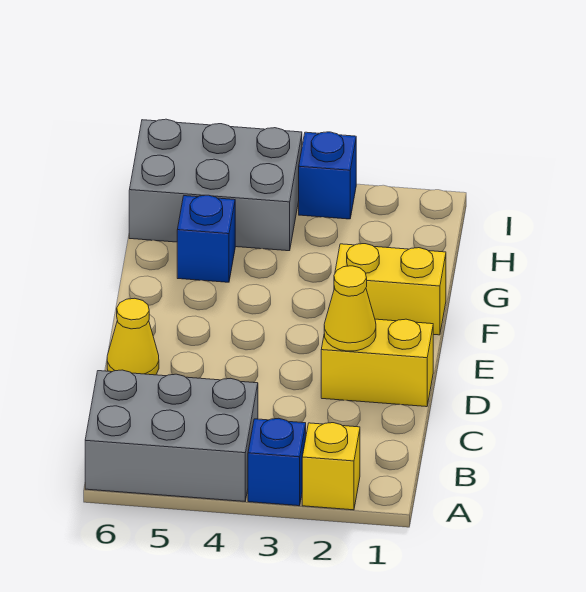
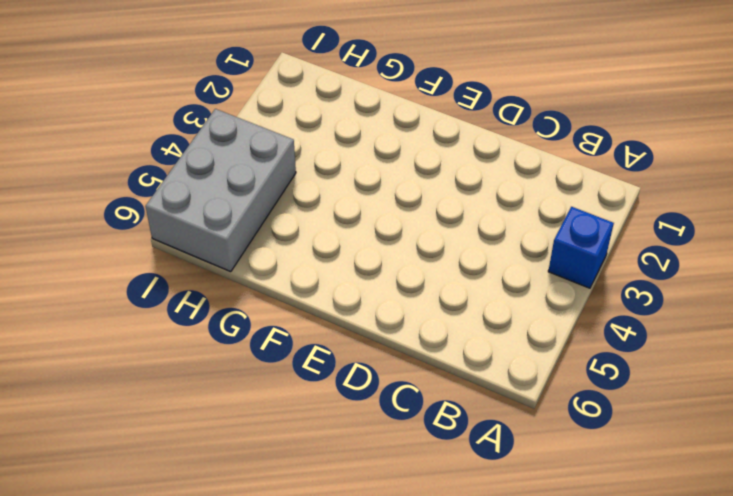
none -> yellow brick A2 level 1
none -> grey brick A4:B6 level 1

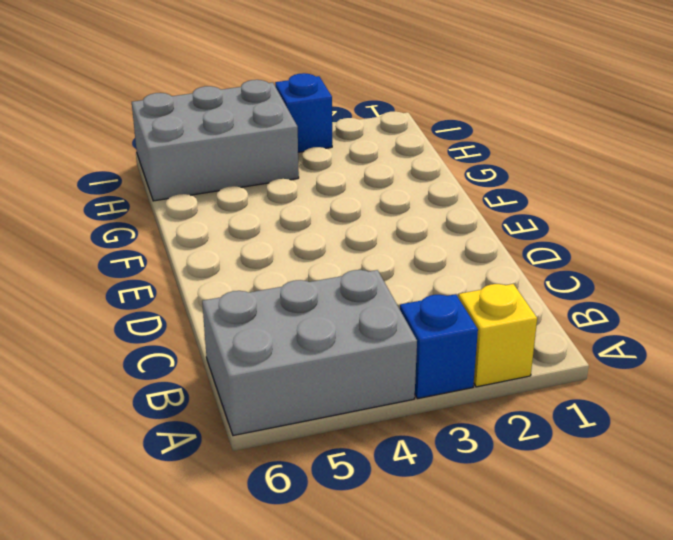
none -> yellow brick D1:D2 level 1
none -> yellow cone D6 level 1

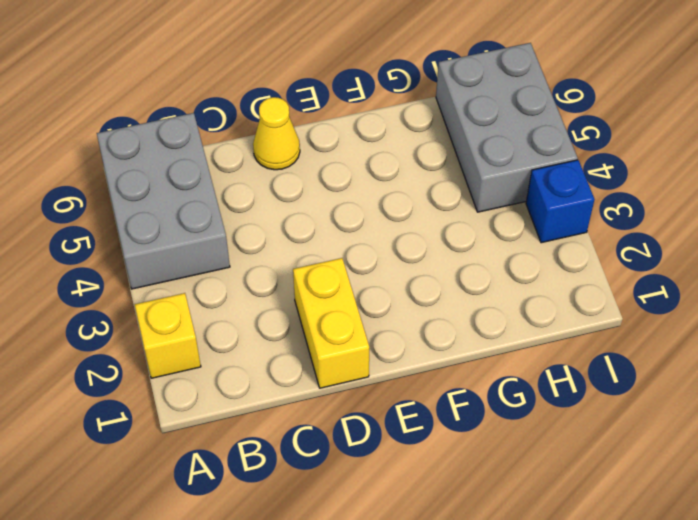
none -> blue brick A3 level 1
none -> yellow brick F1:F2 level 1

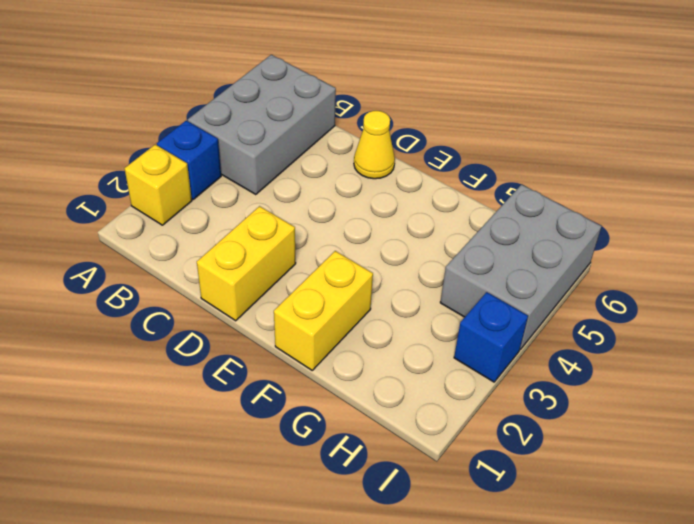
none -> blue brick G5 level 1
none -> yellow cone D2 level 2

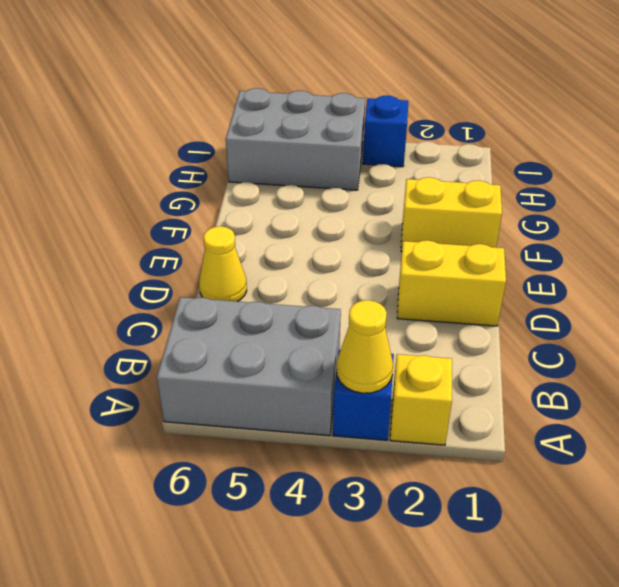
yellow cone A3 level 2 -> yellow cone D2 level 2
none -> blue brick G5 level 1

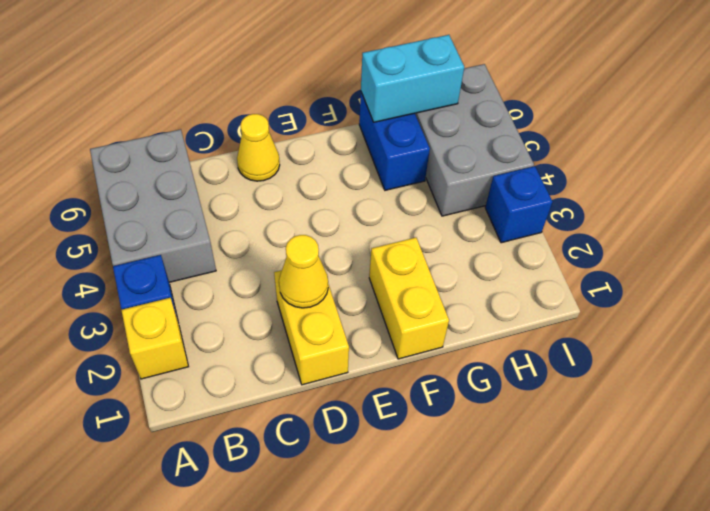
blue brick G5:G6 level 1 -> blue brick G5 level 1
cyan brick G6:H6 level 2 -> none

